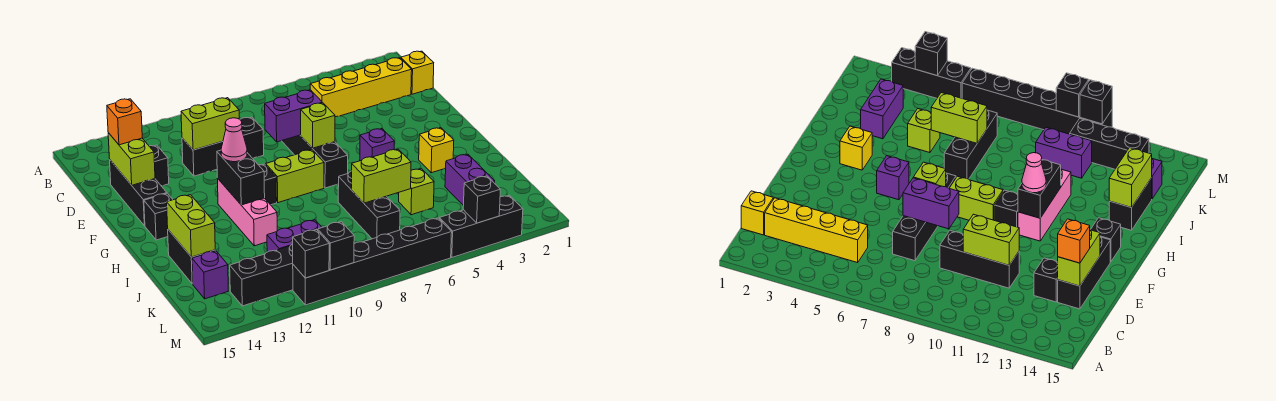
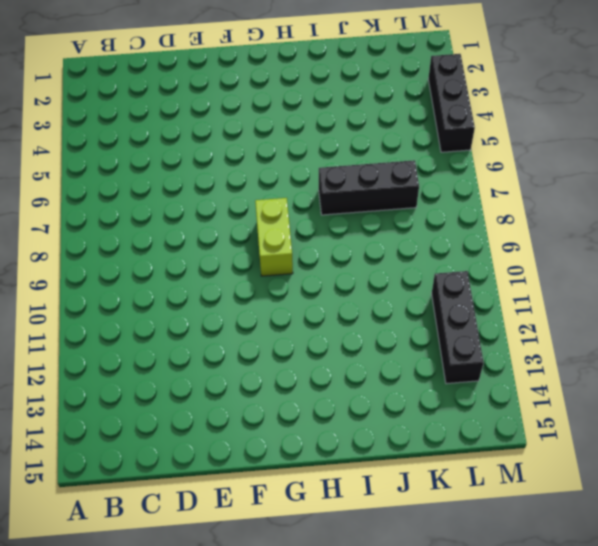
none -> yellow brick C1 level 1
none -> yellow brick C2:C5 level 1
none -> black brick D7:G7 level 1
none -> black brick D9:D11 level 1

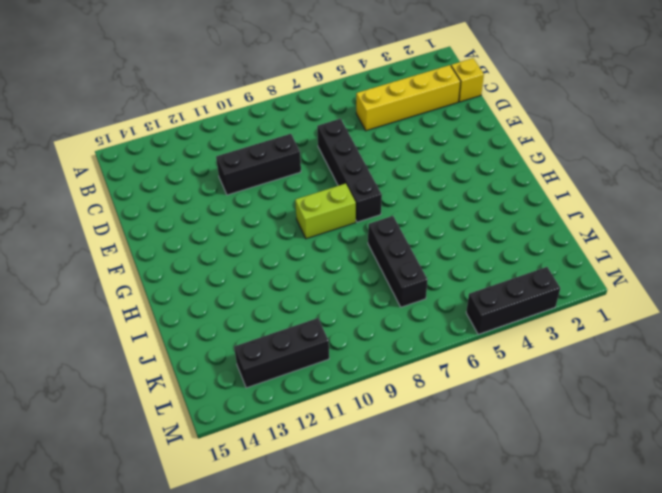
none -> black brick D13 level 1
none -> black brick D14:F14 level 1
none -> purple brick G5 level 1
none -> black brick G10 level 1

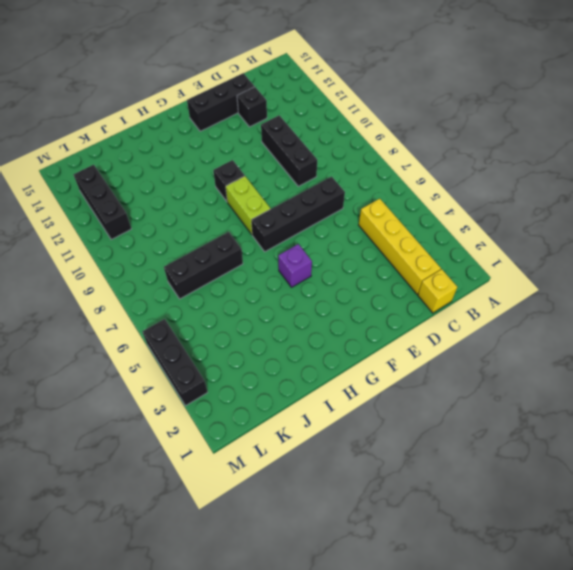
none -> pink brick G11:I11 level 1
none -> black brick G14 level 1
none -> yellow brick H3 level 1
none -> black brick I14:J14 level 1

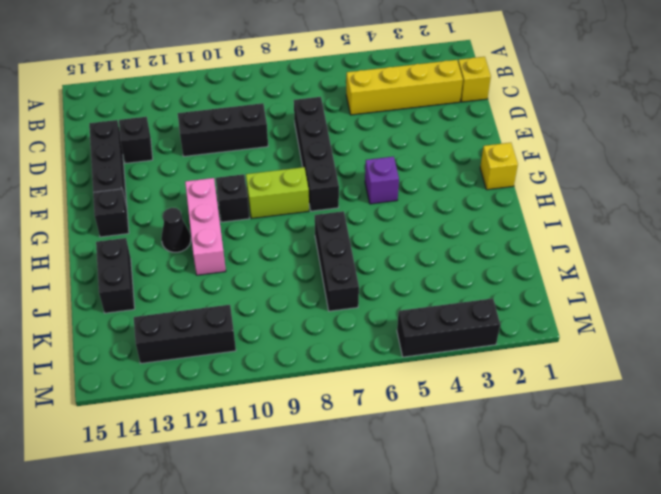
yellow brick G1 level 1 -> yellow brick H3 level 1
black cone H12 level 1 -> none
none -> purple brick J3:K3 level 1
none -> lime brick J5 level 1
none -> purple brick K10:K11 level 1
none -> purple brick K14 level 1

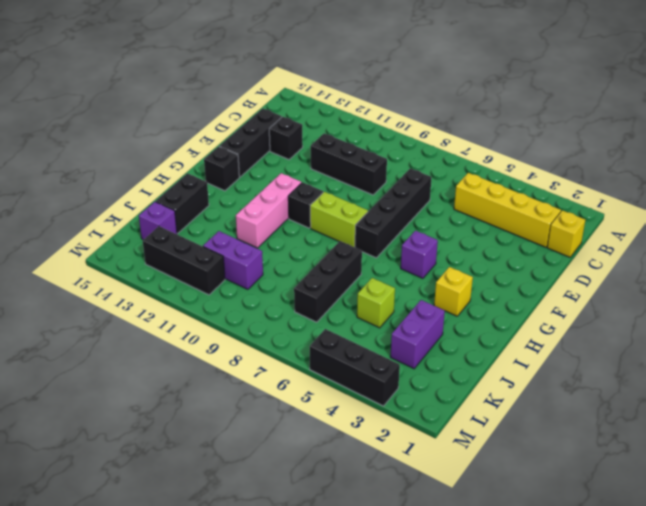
none -> black brick M6:M11 level 1
none -> lime brick D10:D11 level 2
none -> lime brick D14:E14 level 2
none -> purple brick E7:E8 level 2

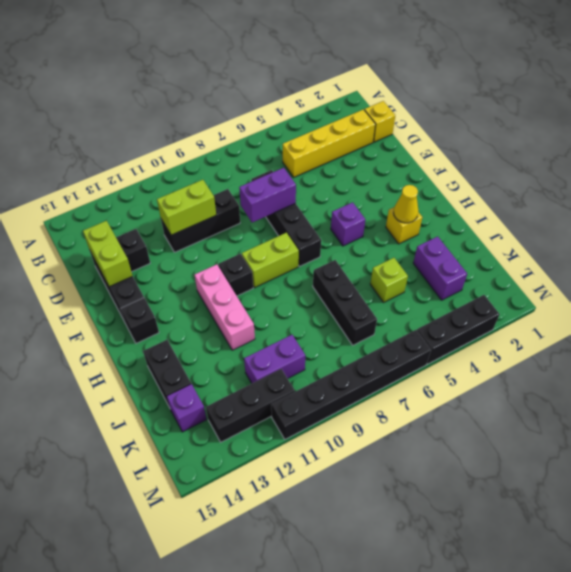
yellow cone H3 level 2 -> none
none -> lime brick F7 level 2
none -> black brick G11:H11 level 2
none -> lime brick I14:J14 level 2
none -> lime brick J6:J7 level 2

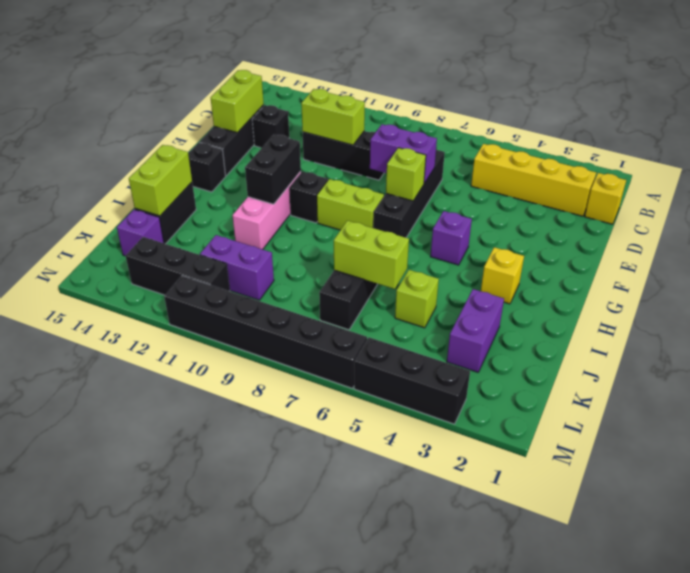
none -> black brick M4 level 2
none -> black brick M10 level 2
none -> black brick M11 level 2
none -> orange brick D14 level 3

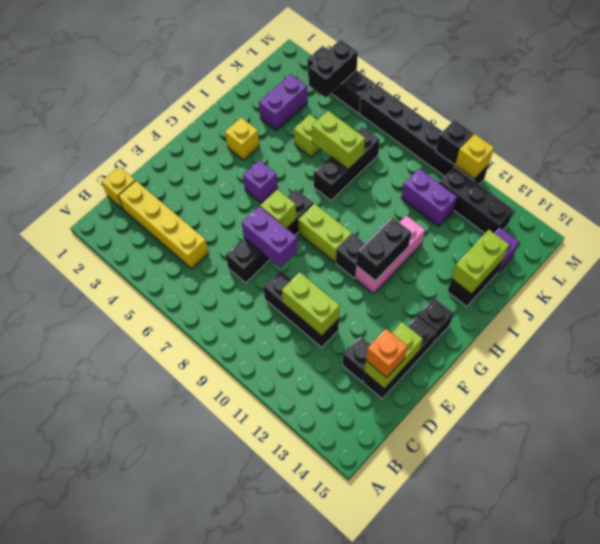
black brick L4:M4 level 2 -> black brick M4 level 2
yellow brick M11 level 2 -> black brick M11 level 2
none -> pink cone G11 level 3

